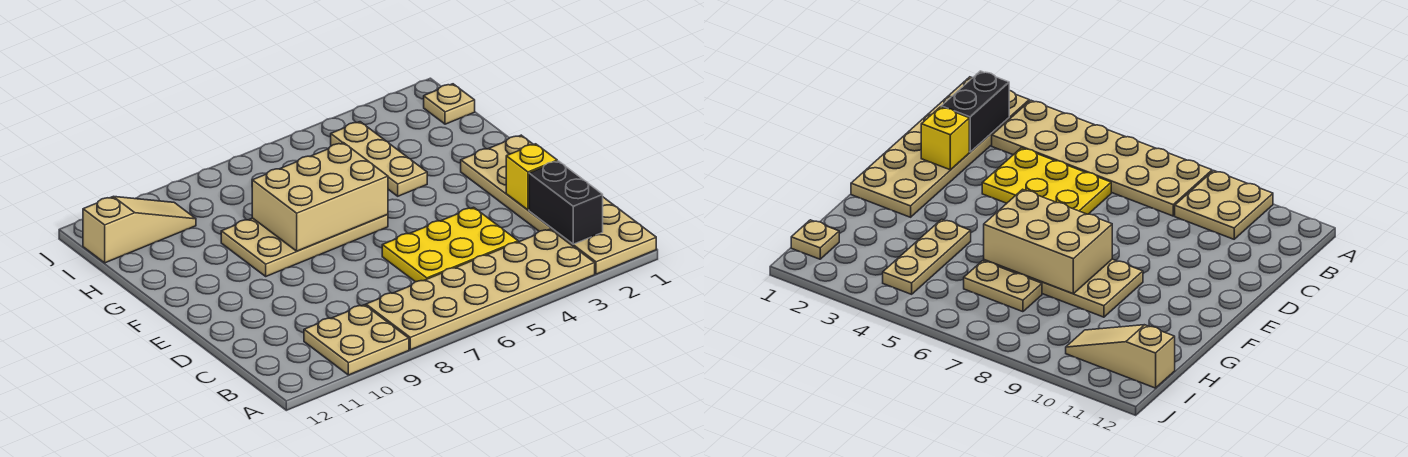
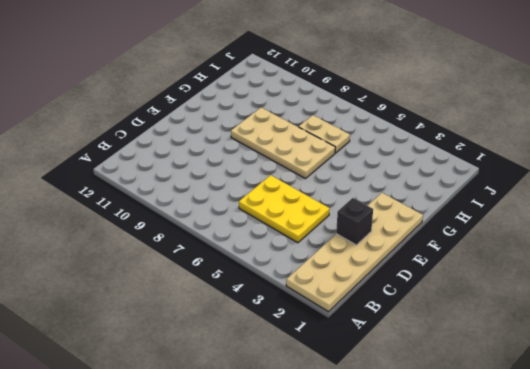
black brick D2 level 2 -> yellow brick D2 level 2
none -> tan plate A3:B8 level 1
none -> tan plate A9:B10 level 1
none -> tan plate G4:I4 level 1

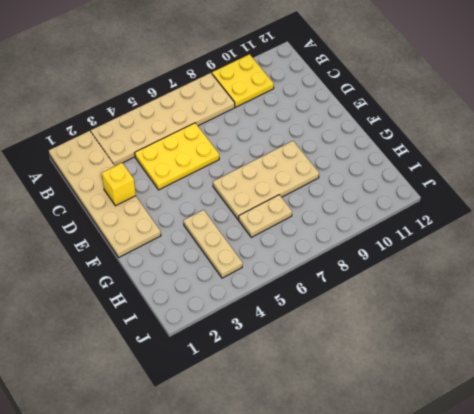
yellow plate A9:B10 level 1 -> tan plate A9:B10 level 1
none -> tan plate I1 level 1
none -> tan slope I10:I12 level 1 top 12
none -> black brick B2:C2 level 2

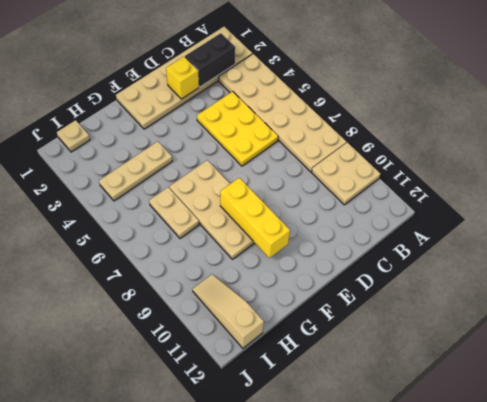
yellow brick F8:F10 level 2 -> tan brick F6:G8 level 2

